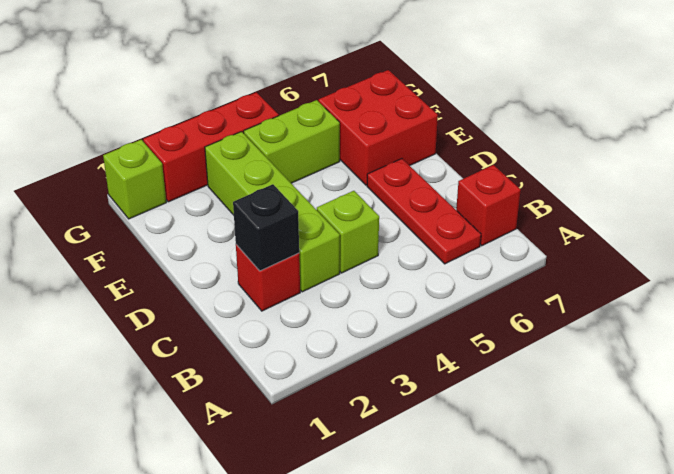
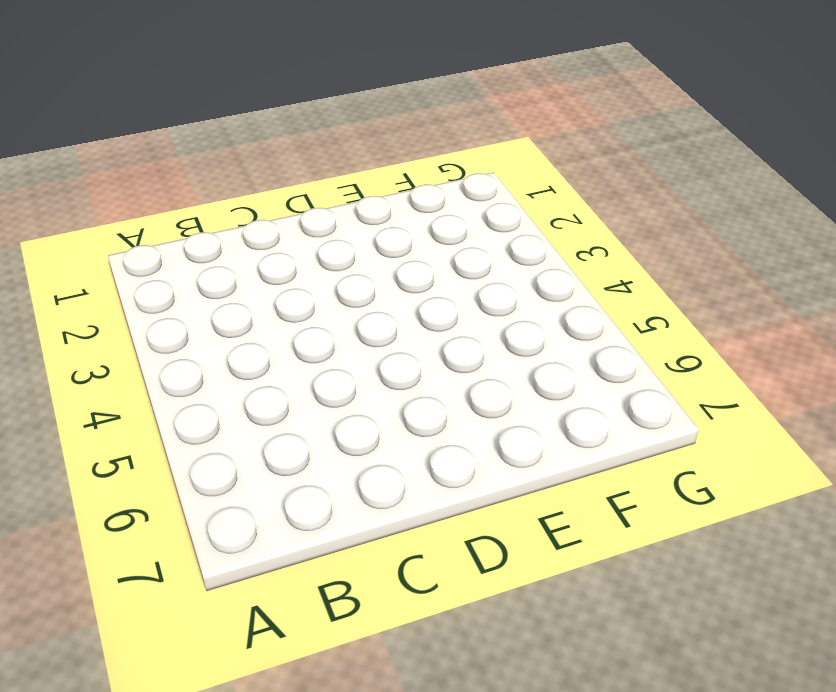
none -> red plate B6:D6 level 1
none -> red brick B7 level 1

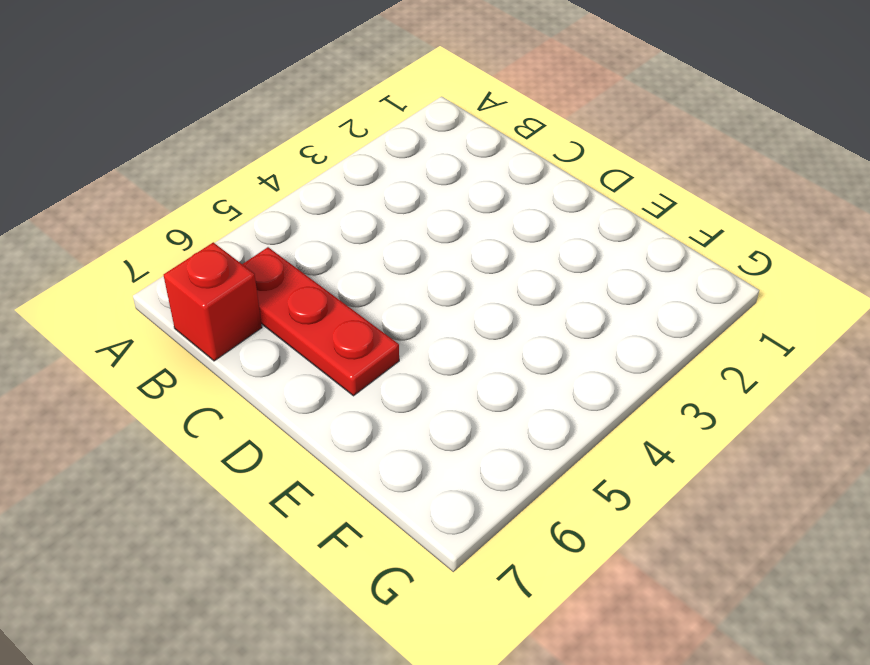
none -> red brick C2 level 1
none -> lime brick C3:F3 level 1

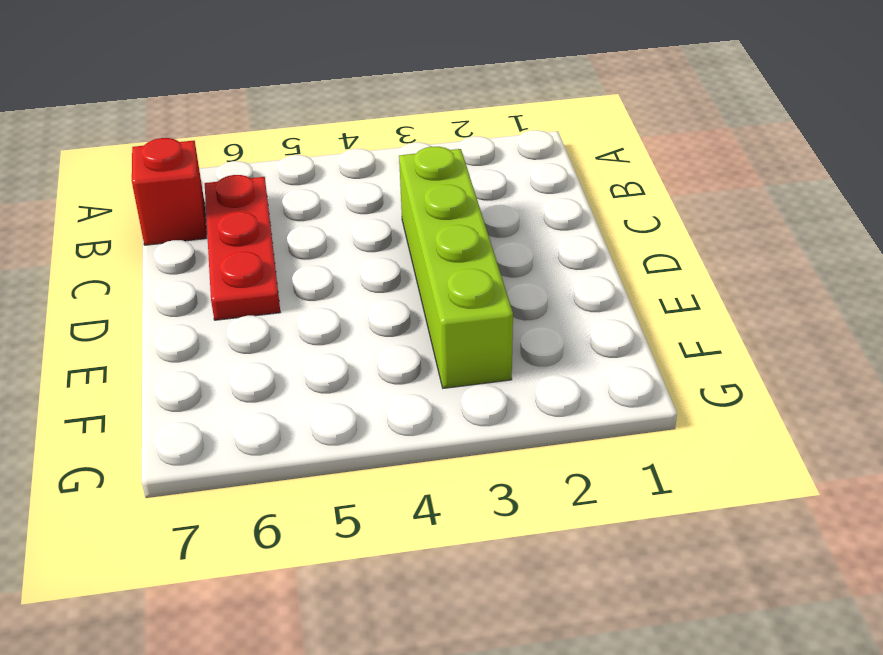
none -> red brick C2 level 1
none -> lime brick C4 level 1

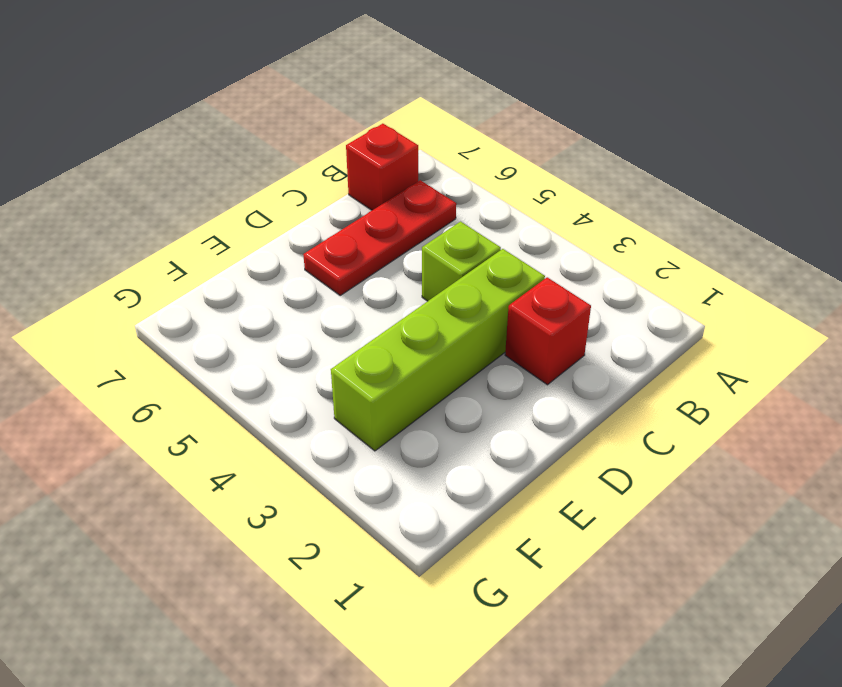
none -> red brick E6:F7 level 1
none -> lime brick F4:F5 level 1

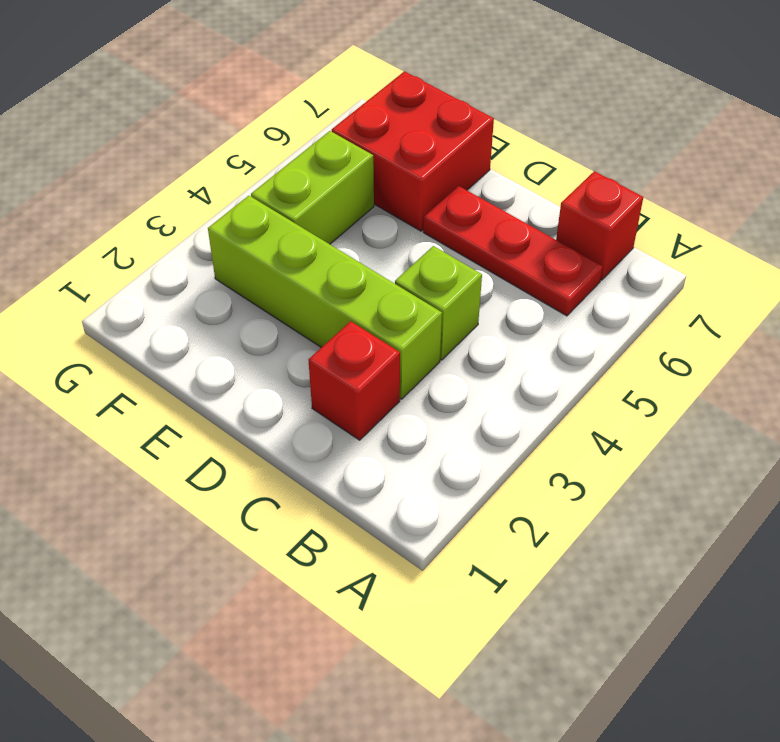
none -> lime brick G1 level 1
none -> red brick G2:G4 level 1

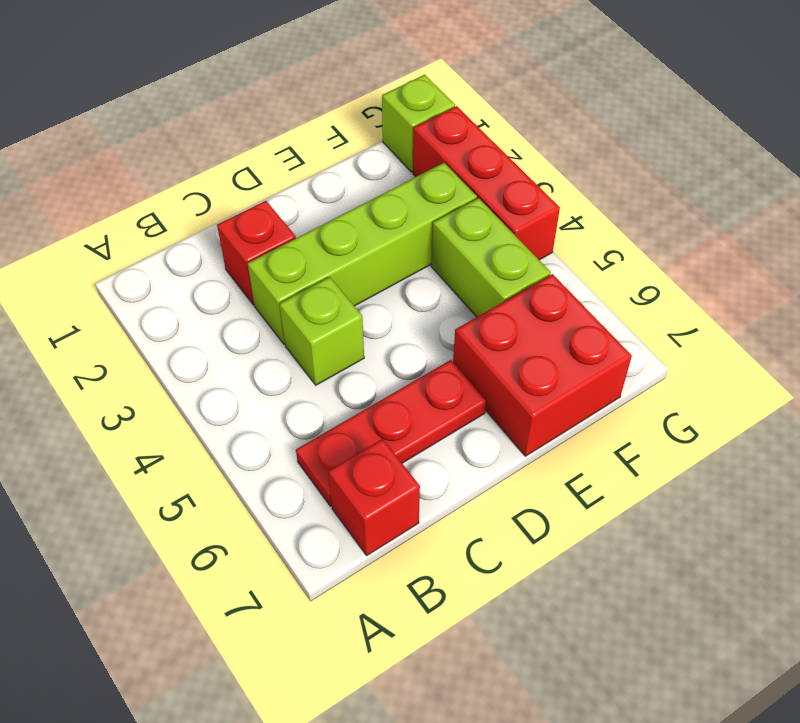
none -> black brick C2 level 2

